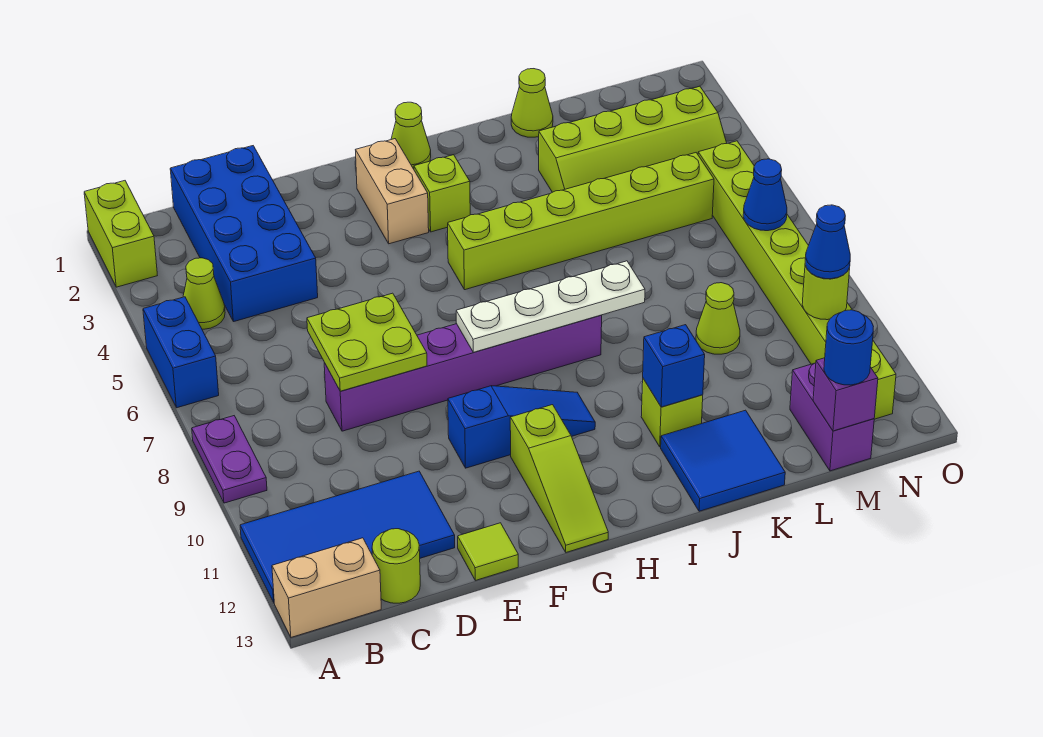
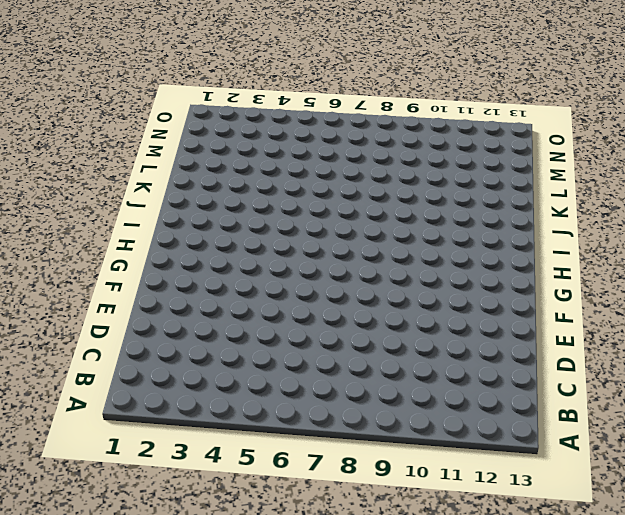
none -> lime brick A1:A2 level 1
none -> blue brick A5:A6 level 1
none -> purple plate A8:A9 level 1
none -> blue tile A11:D12 level 1

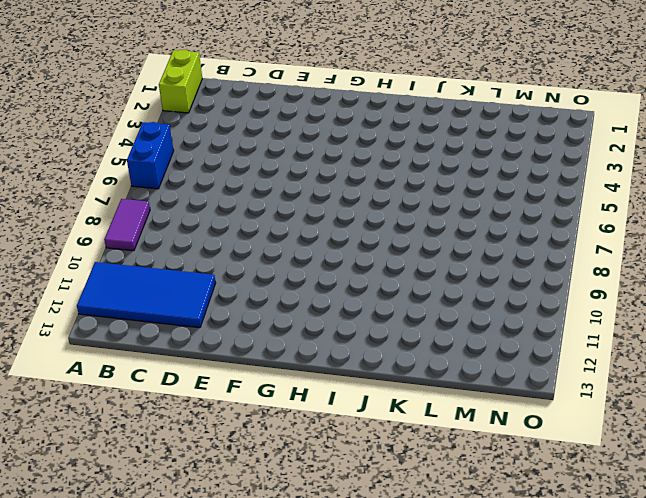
purple tile A8:A9 level 1 -> purple plate A8:A9 level 1
none -> tan brick A13:B13 level 1
none -> lime cone B4 level 1
none -> blue brick C1:D4 level 1
none -> lime round brick C13 level 1

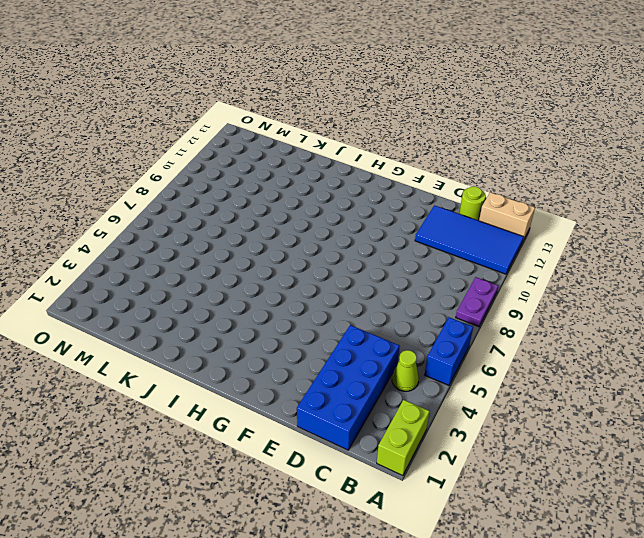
none -> purple brick D8:I8 level 1
none -> lime tile E13 level 1
none -> blue slope F10:H10 level 1 top F
none -> tan brick G2:G3 level 1

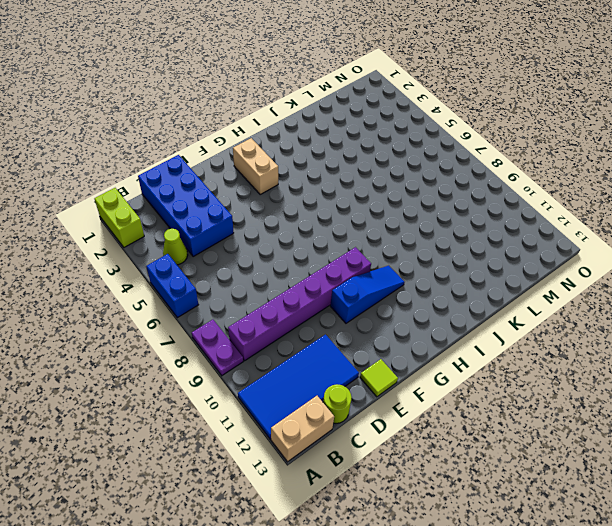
purple brick B9:G9 level 1 -> purple brick D8:I8 level 1
none -> lime slope G11:G13 level 1 top 11
none -> lime cone H1 level 1
none -> lime brick H3 level 1
none -> lime brick H5:M5 level 1

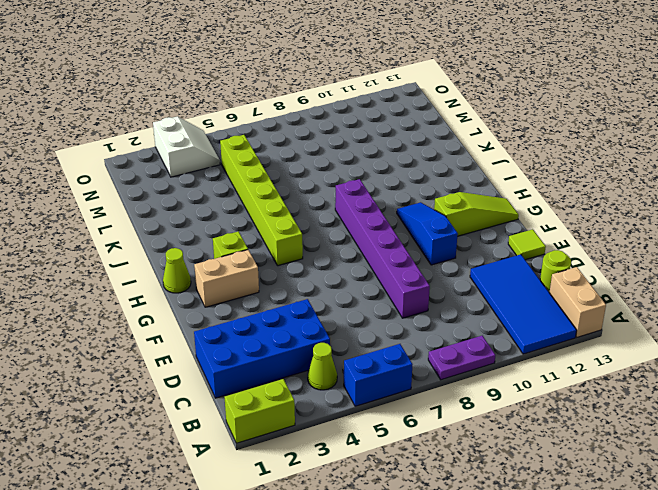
white slope N3:O4 level 1 top 3 -> lime slope K3:N4 level 1 top 3
none -> lime brick J11 level 1
none -> blue tile J12:K13 level 1
none -> lime cone K1 level 1
none -> lime cone L9 level 1

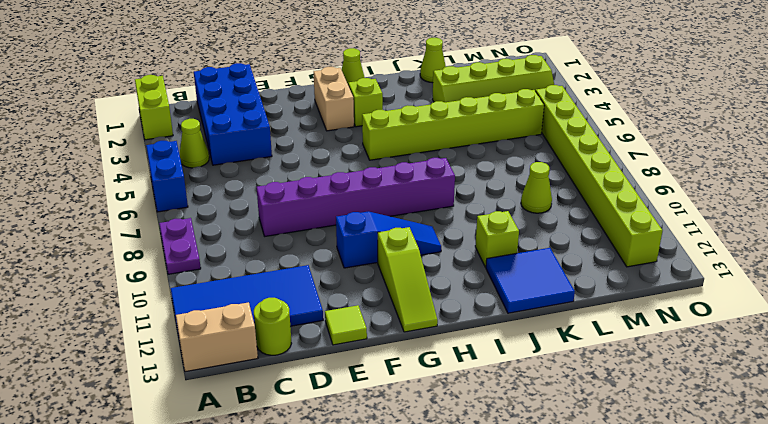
none -> purple brick M12:M13 level 1
none -> lime plate D7:E8 level 2
none -> white plate G8:J8 level 2
none -> blue brick J11 level 2

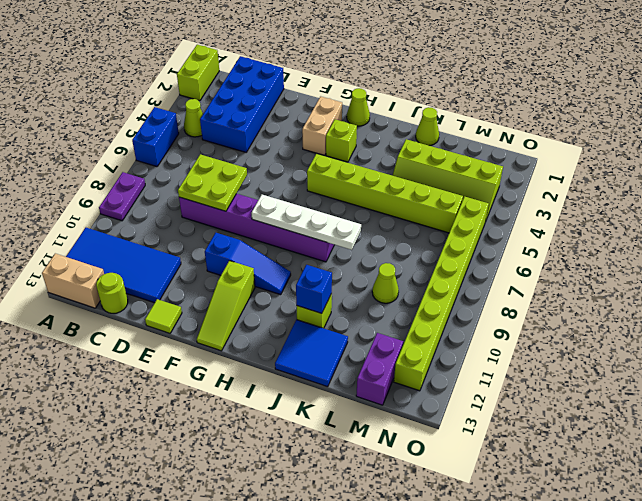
none -> purple brick M13 level 2
none -> blue cone N7 level 2
none -> lime round brick N10 level 2
none -> blue round brick M13 level 3

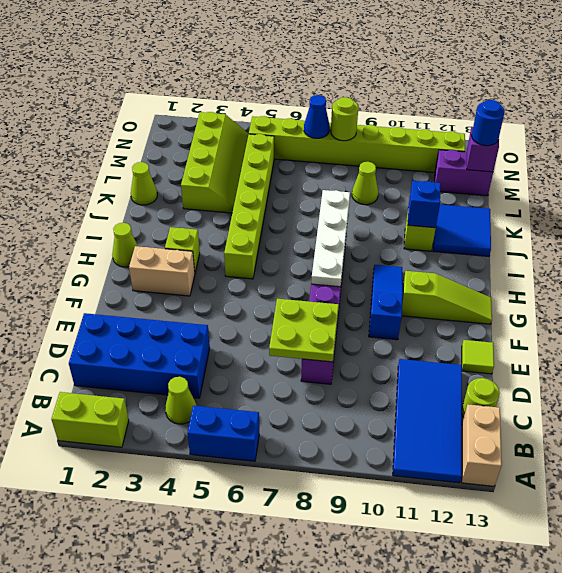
lime round brick N8 level 2 -> lime round brick N10 level 2
none -> purple plate A8:A9 level 1
none -> blue cone N10 level 3

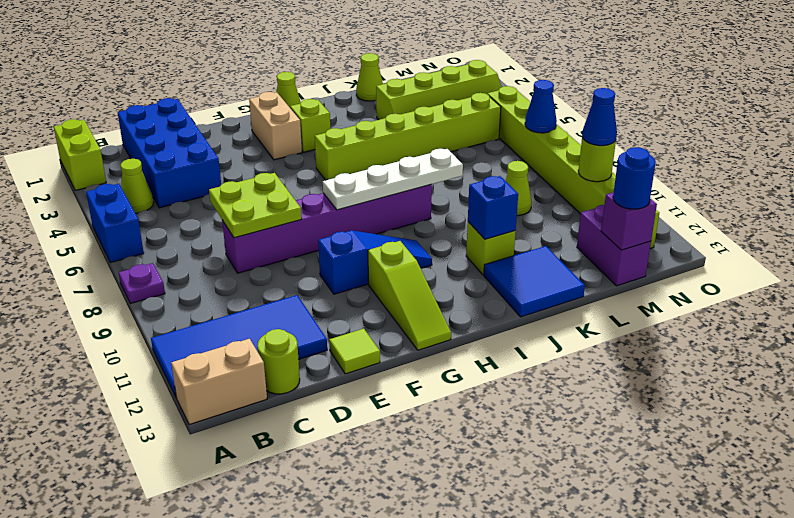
purple plate A8 level 1 -> purple plate A8:A9 level 1

